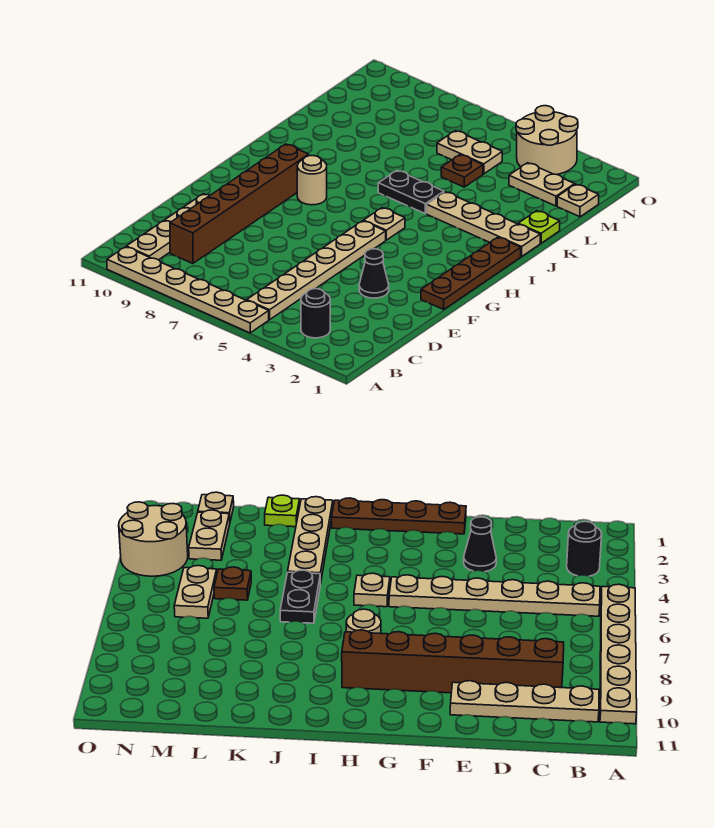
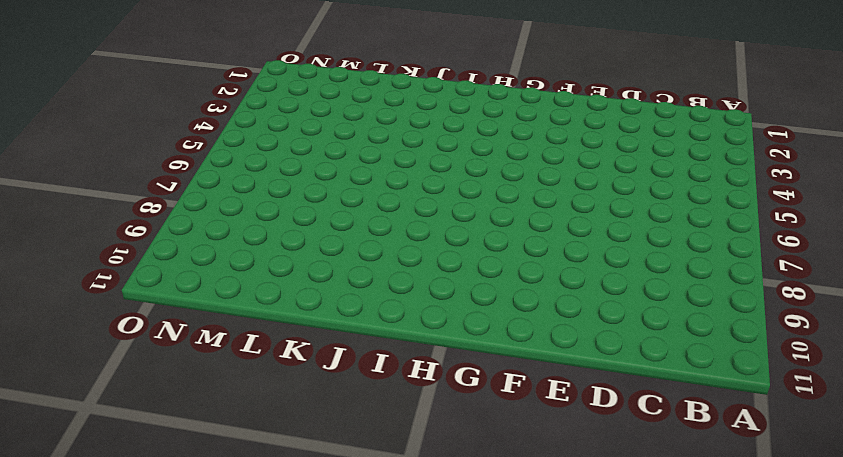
none -> tan plate A5:A10 level 1
none -> black round brick B3 level 1
none -> tan plate B5:G5 level 1

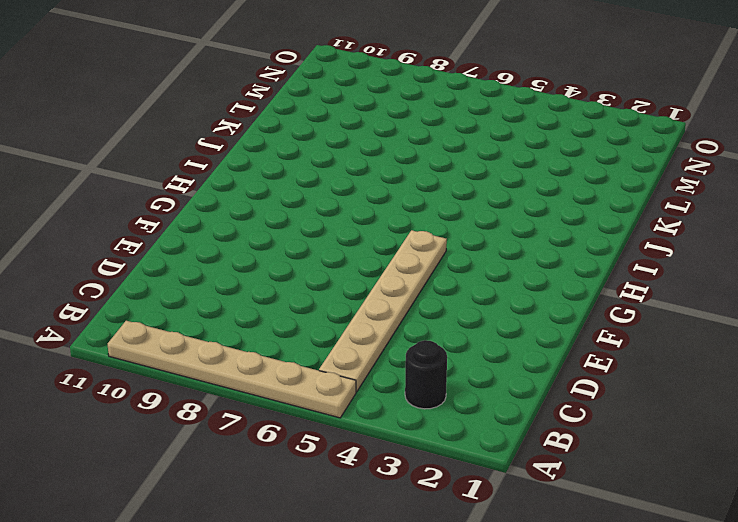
none -> tan plate B10:E10 level 1
none -> brown brick C9:H9 level 1
none -> black cone E3 level 1

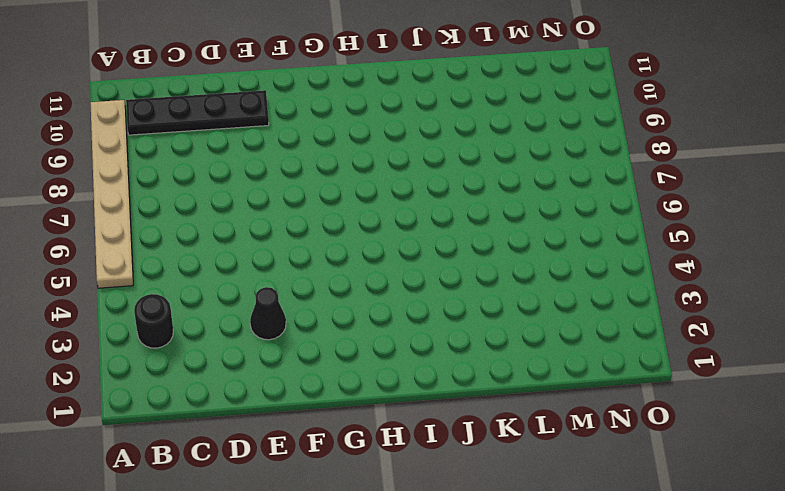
black plate B10:E10 level 1 -> tan plate B10:E10 level 1
none -> tan plate B5:G5 level 1
none -> brown brick C9:H9 level 1
none -> brown plate F1:I1 level 1

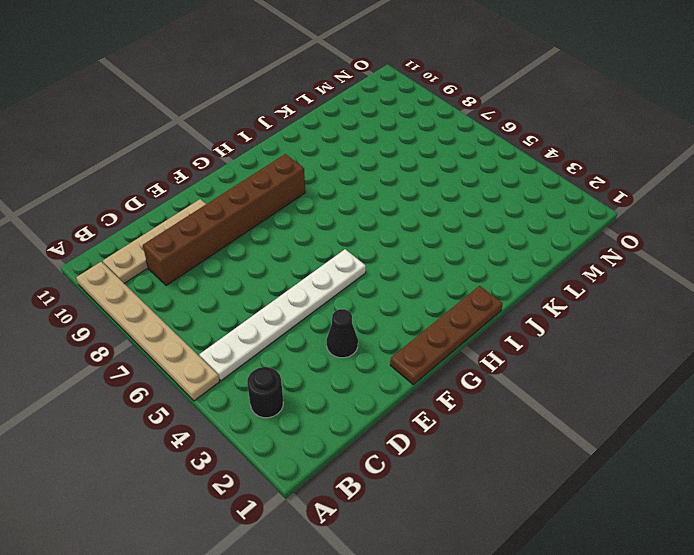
white plate B5:G5 level 1 -> tan plate B5:G5 level 1
none -> tan plate H5 level 1
none -> tan round brick H8 level 1
none -> tan plate J1:J4 level 1

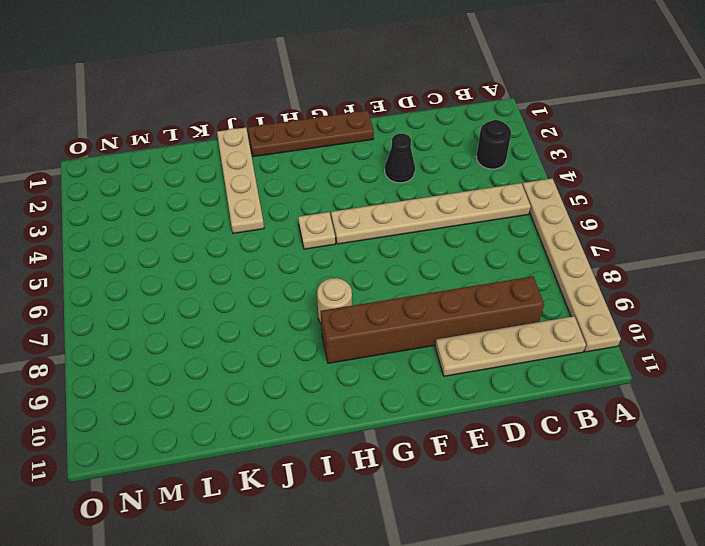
none -> black plate J5:J6 level 1
none -> lime plate K1 level 1
none -> brown plate L5 level 1

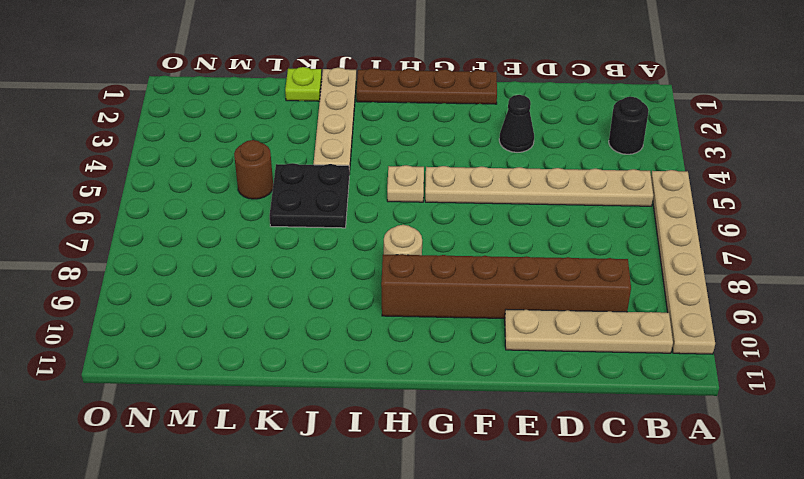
black plate J5:K6 level 1 -> black plate J5:J6 level 1
brown round brick L5 level 1 -> brown plate L5 level 1
none -> tan plate M1 level 1
none -> tan plate M2:M3 level 1
none -> tan plate M5:M6 level 1

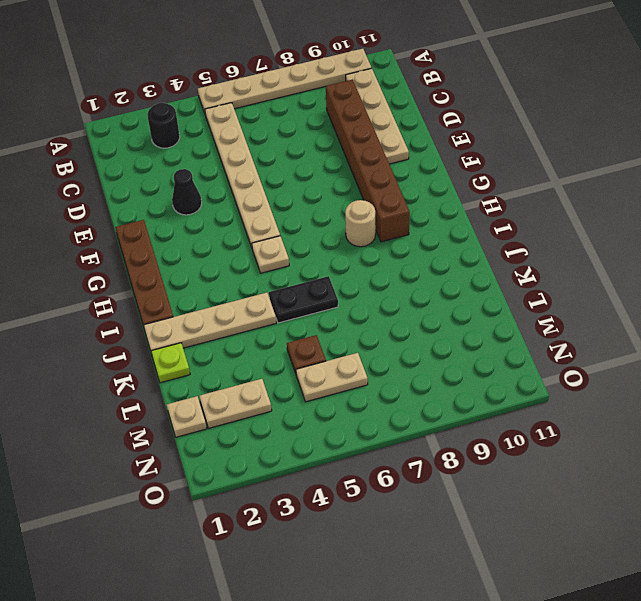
none -> tan round brick N3:O4 level 1

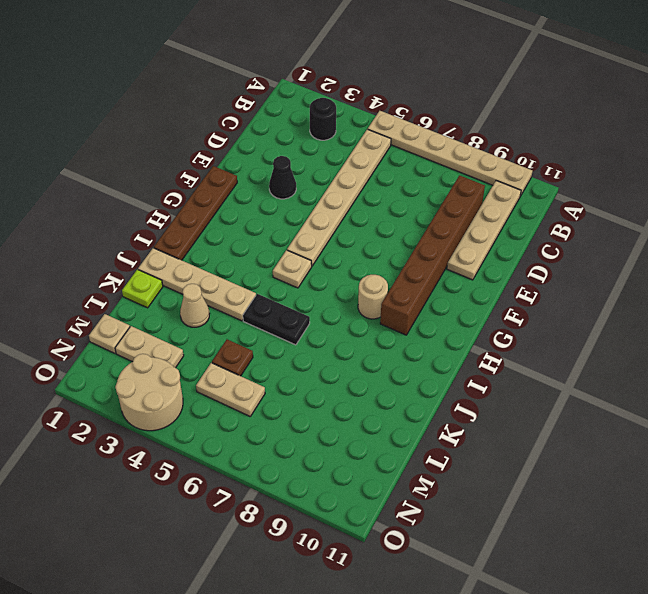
tan cone K3 level 1 -> none

